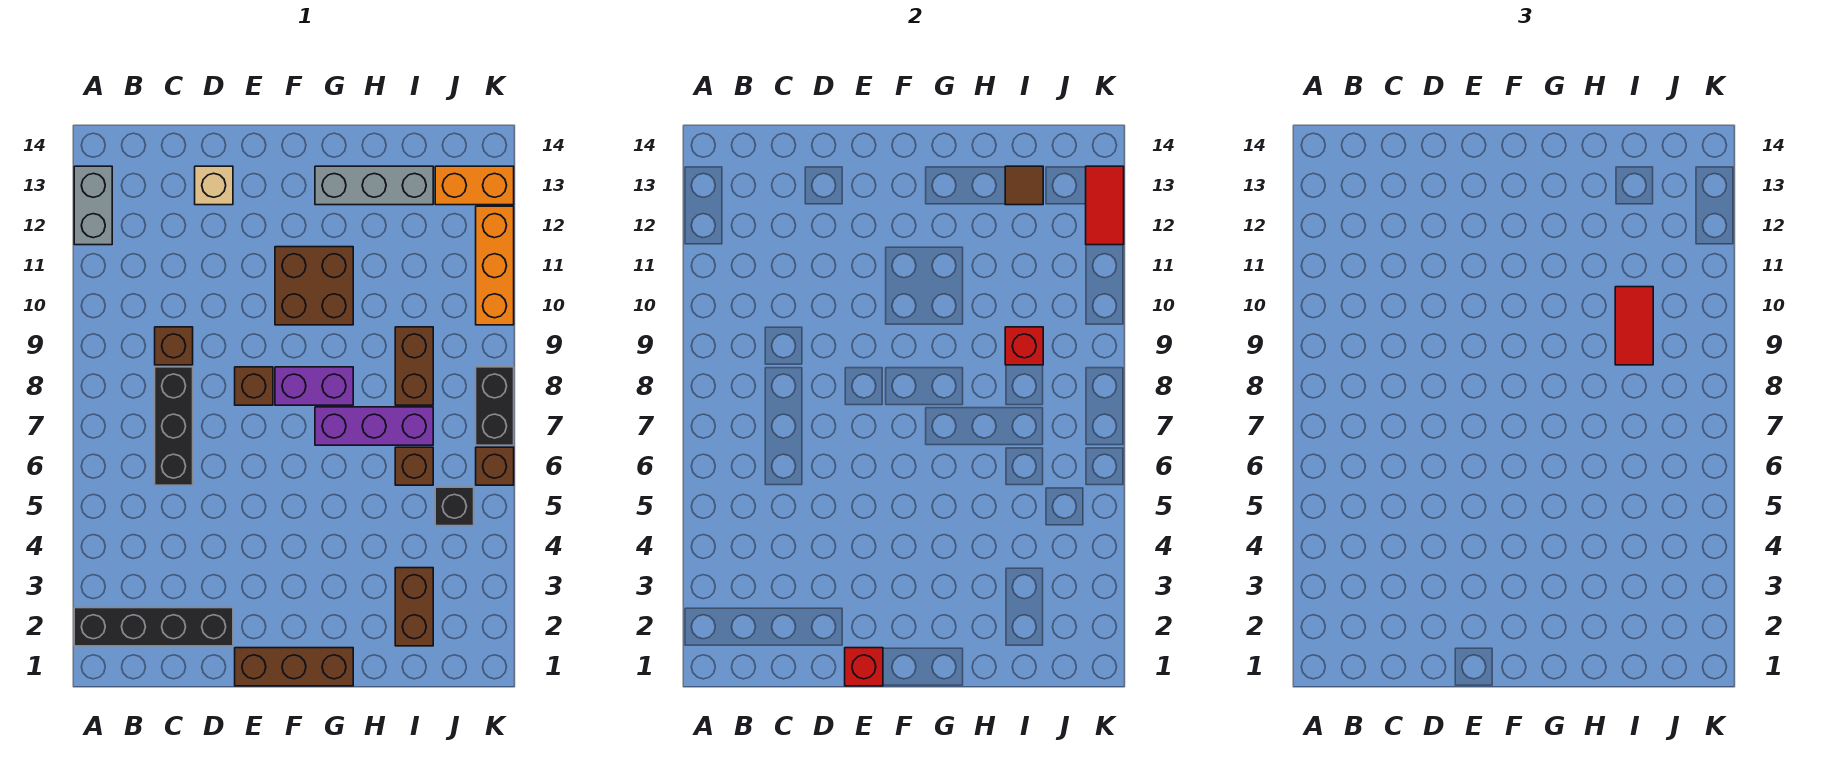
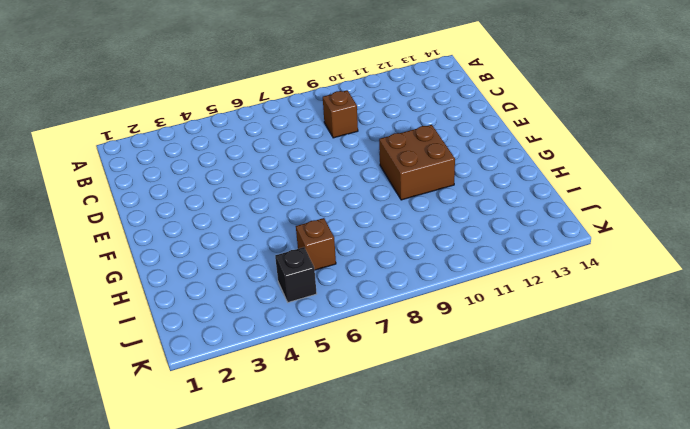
none -> black brick A2:D2 level 1
none -> grey brick A12:A13 level 1
none -> black brick C6:C8 level 1

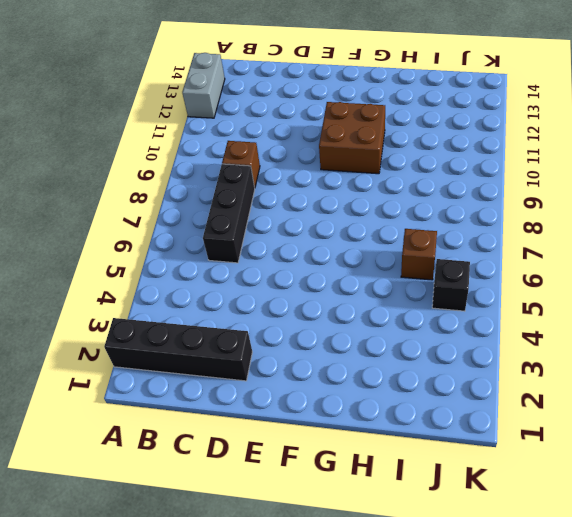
none -> tan brick D13 level 1
none -> brown brick E1:G1 level 1
none -> brown brick E8 level 1

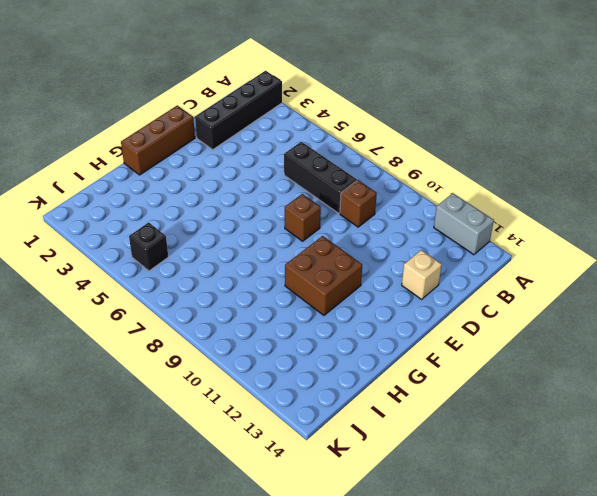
none -> purple brick F8:G8 level 1
none -> purple brick G7:I7 level 1
none -> grey brick G13:I13 level 1

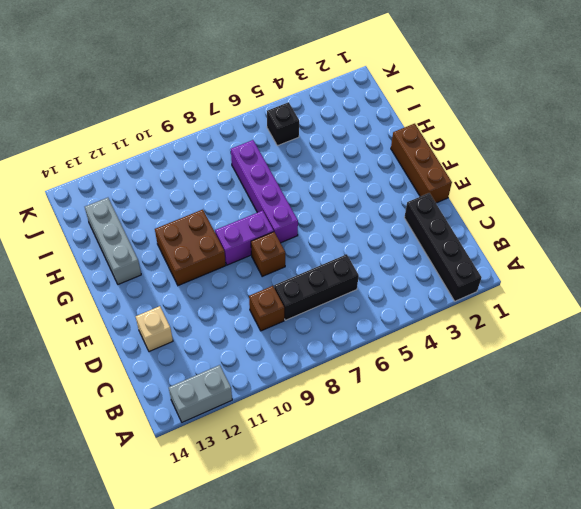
purple brick F7:I7 level 1 -> purple brick G7:I7 level 1
purple brick F8:F9 level 1 -> purple brick F8:G8 level 1
none -> brown brick I2:I3 level 1
none -> brown brick I6 level 1
none -> brown brick I8:I9 level 1

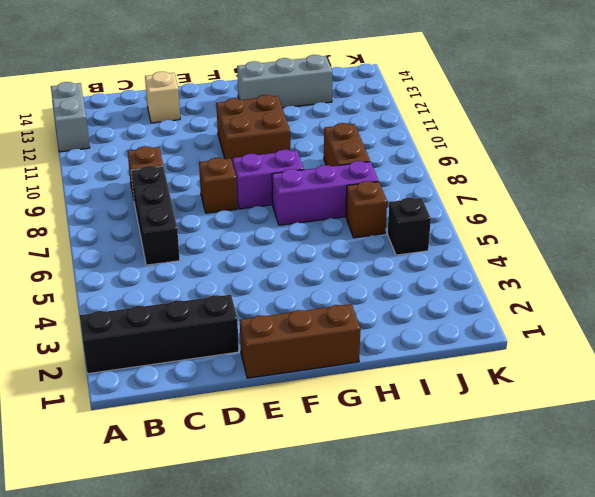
none -> brown brick I2:I3 level 1
none -> orange brick J13:K13 level 1
none -> brown brick K6 level 1

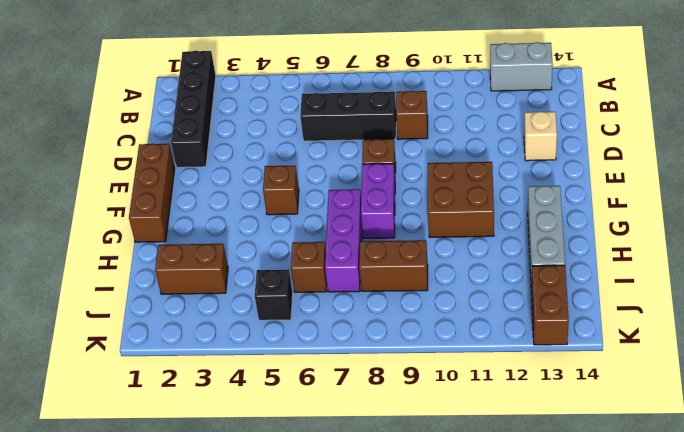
brown brick F5 level 1 -> brown brick K6 level 1
brown brick J13:K13 level 1 -> orange brick J13:K13 level 1
none -> black brick K7:K8 level 1
none -> orange brick K10:K12 level 1
none -> red brick E1 level 2

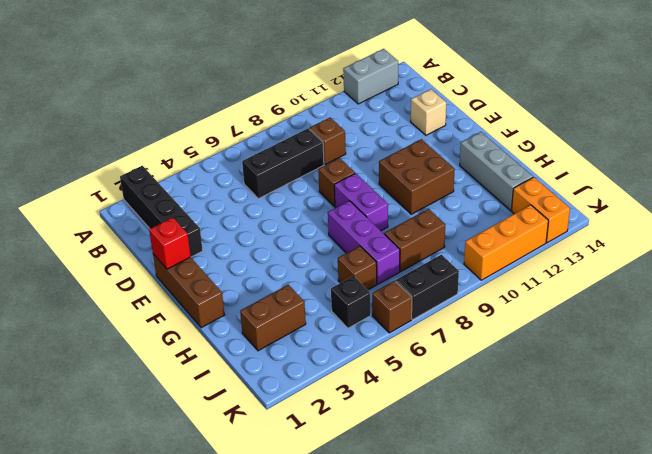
none -> red brick I9 level 2
none -> brown tile I13 level 2
none -> red tile K12:K13 level 2

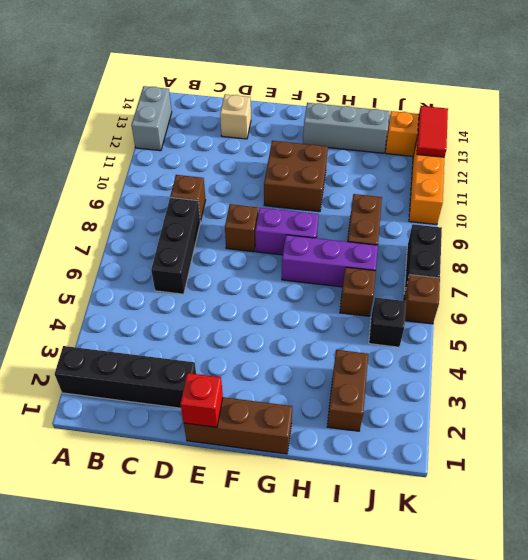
none -> red brick I9 level 2
none -> brown tile I13 level 2
none -> red tile I9:I10 level 3

